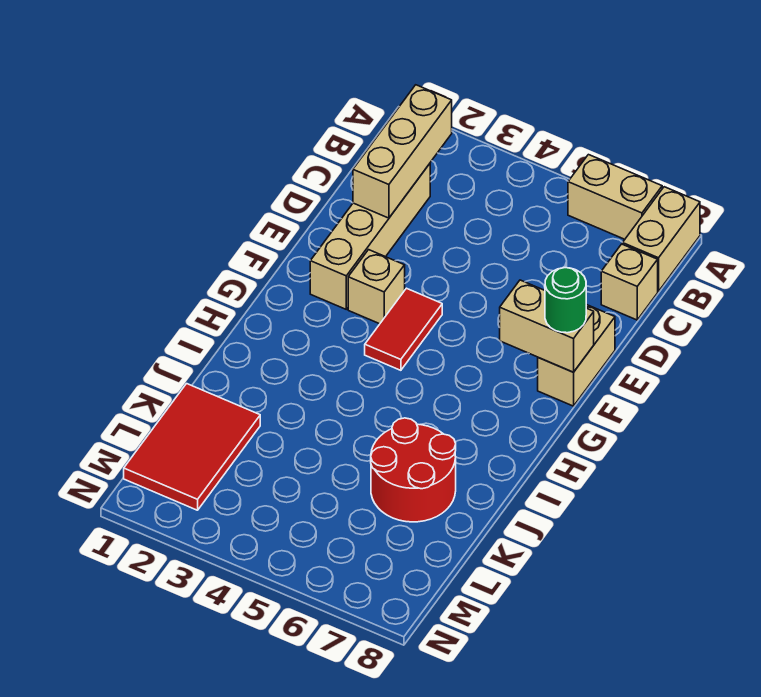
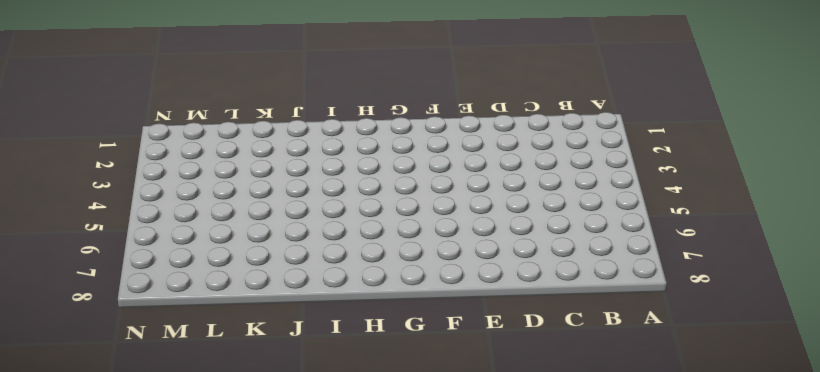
none -> tan brick A6:A7 level 1
none -> tan brick A8:B8 level 1
none -> tan brick C2:F2 level 1

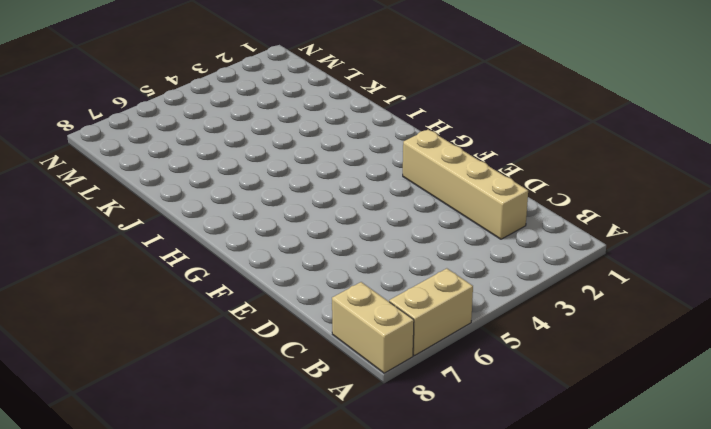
none -> tan brick C8 level 1
none -> tan brick E8:F8 level 1
none -> tan brick F3 level 1

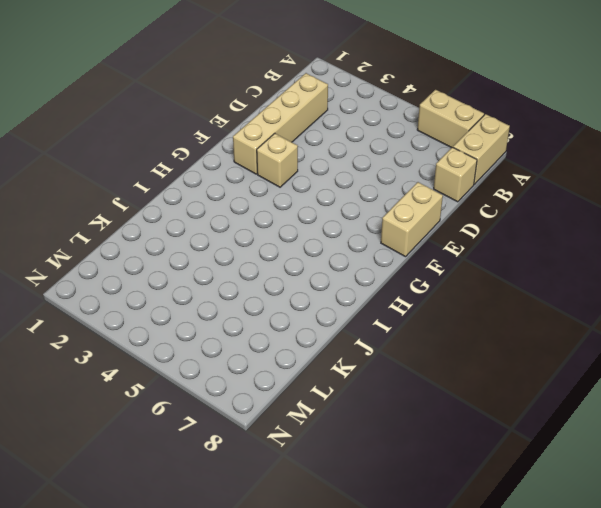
none -> red tile F4:G4 level 1
none -> red round brick J6:K7 level 1
none -> red tile K1:M2 level 1

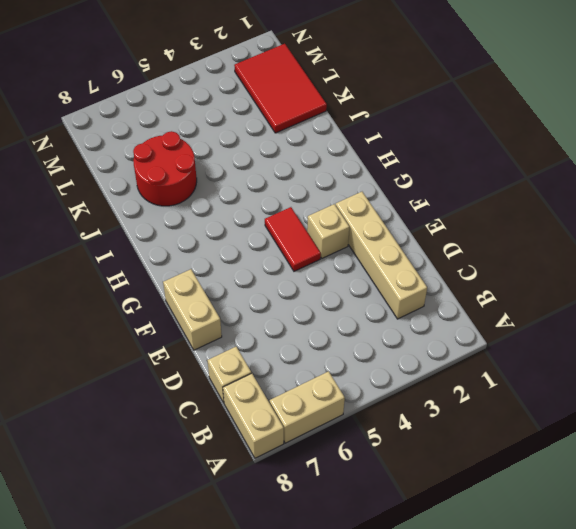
none -> tan brick B2:D2 level 2
none -> tan brick F7:F8 level 2
none -> green round brick F8 level 3

